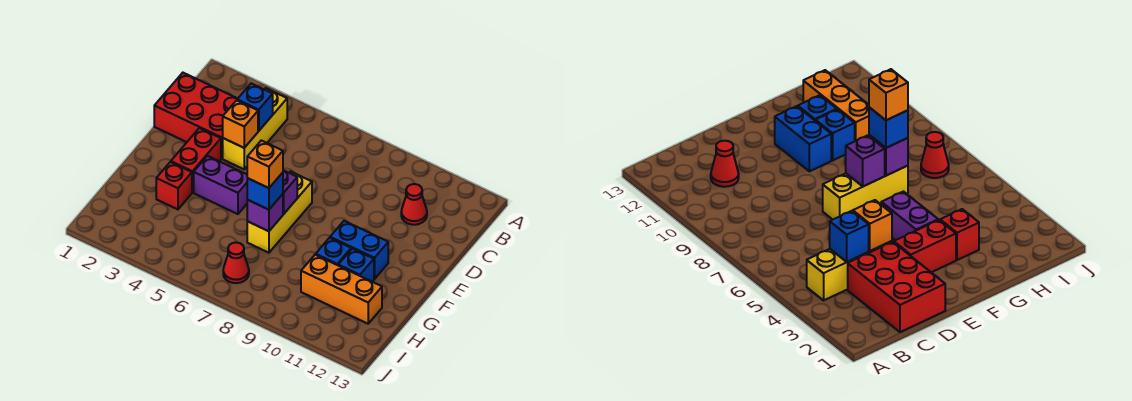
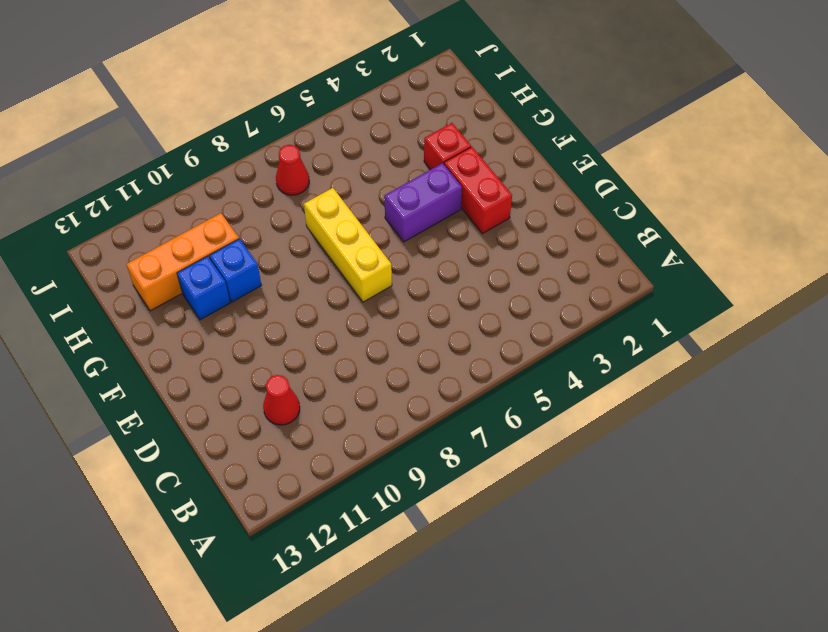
none -> yellow brick B4:D4 level 1
none -> red brick C1:D3 level 1
none -> blue brick F10:F11 level 1

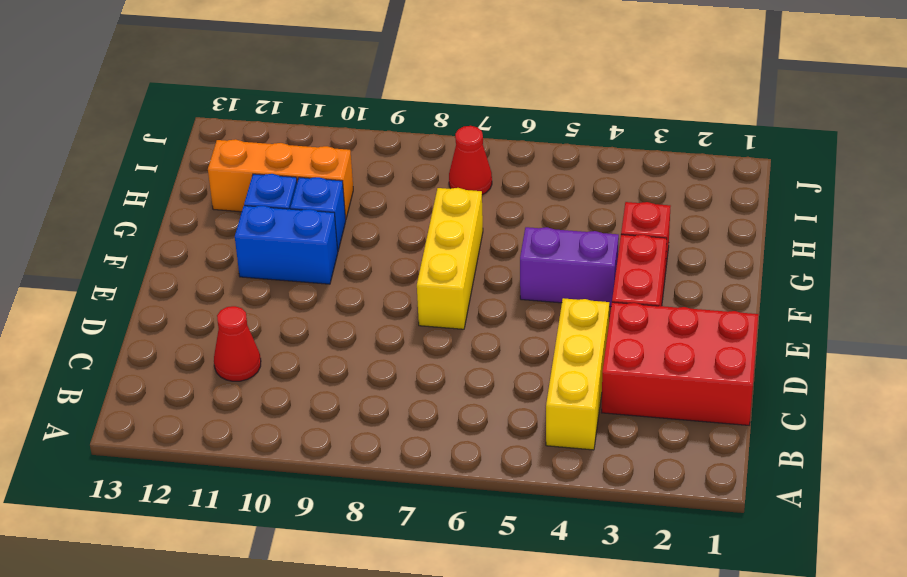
none -> blue brick C4 level 2
none -> orange brick D4 level 2
none -> purple brick F7 level 2

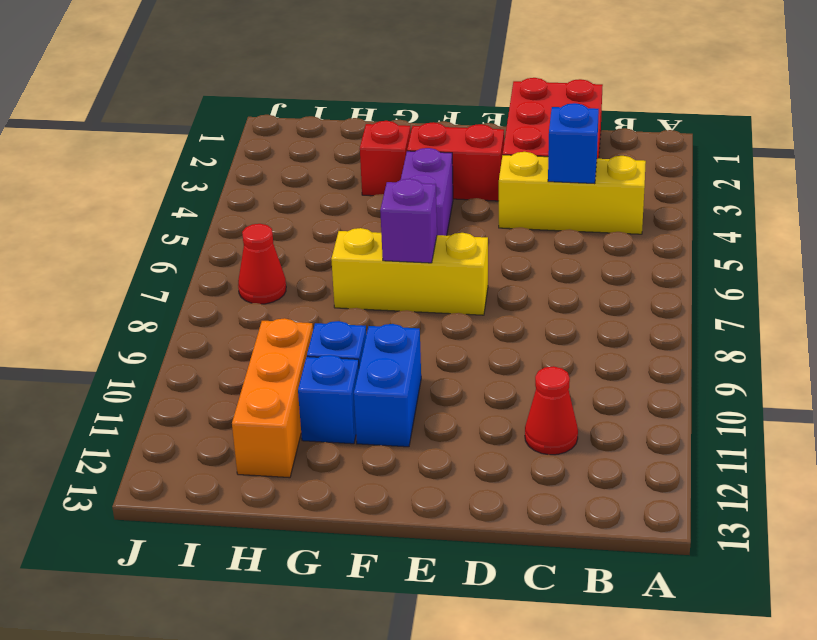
none -> orange brick D4 level 2
none -> purple brick G7 level 2
none -> blue brick G7 level 3

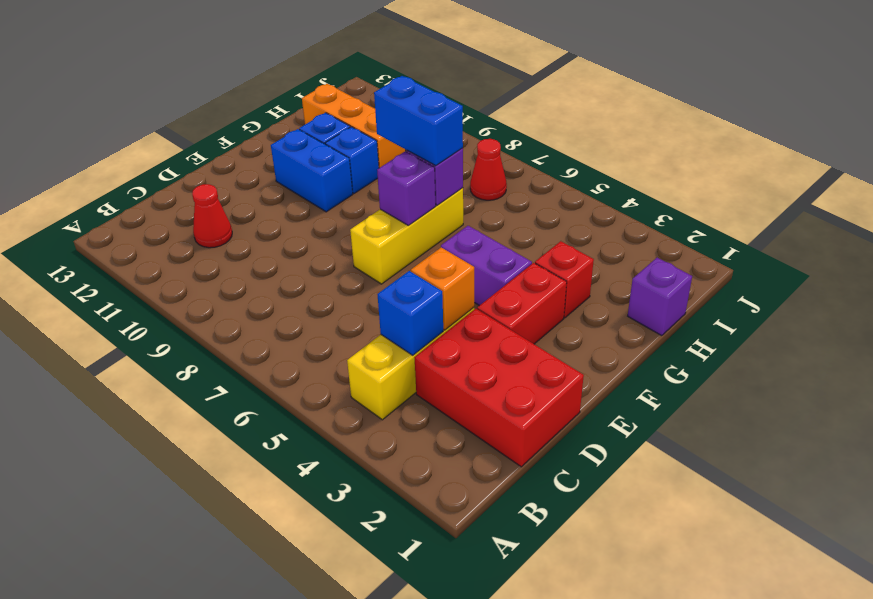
blue brick G7:G8 level 3 -> blue brick G7 level 3
purple brick H1 level 1 -> none
none -> orange brick G7 level 4

